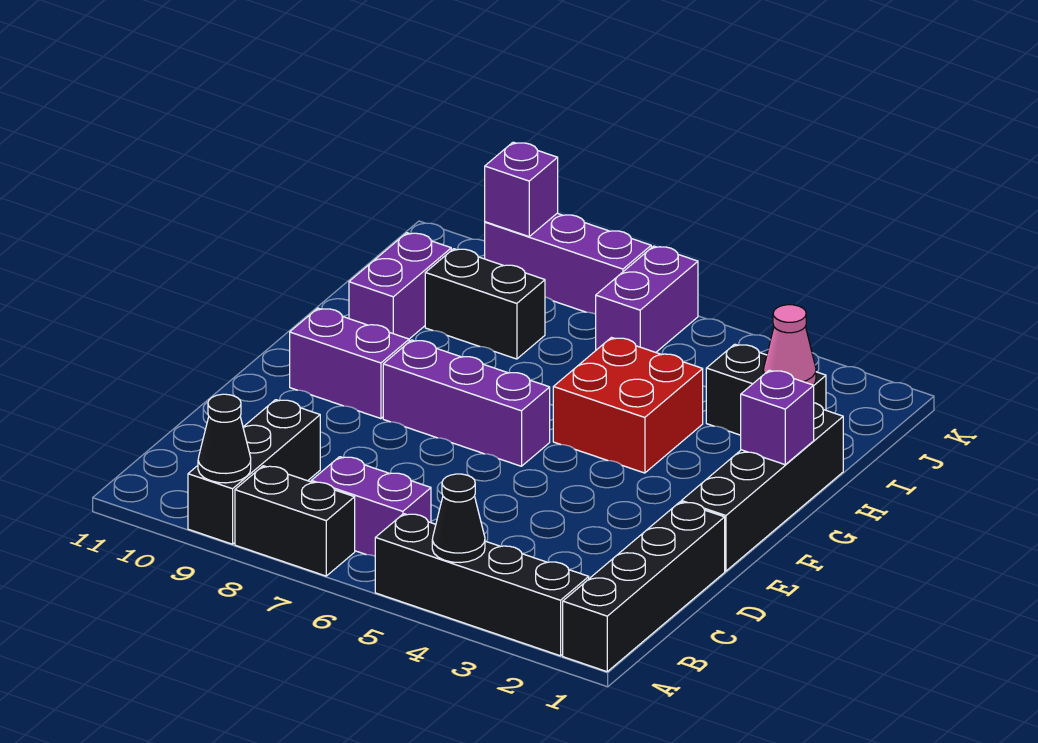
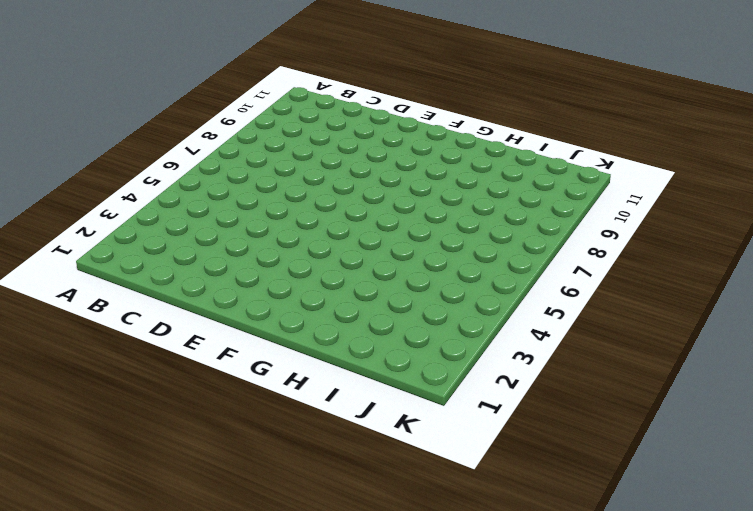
none -> black brick A1:D1 level 1
none -> black brick A2:A5 level 1
none -> black brick A7:A8 level 1

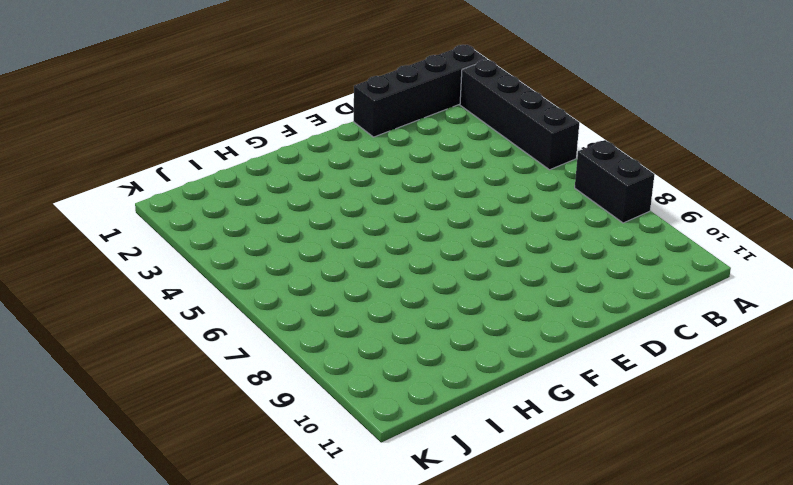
none -> black brick A9:C9 level 1
none -> purple brick B6:B7 level 1
none -> black brick E1:H1 level 1

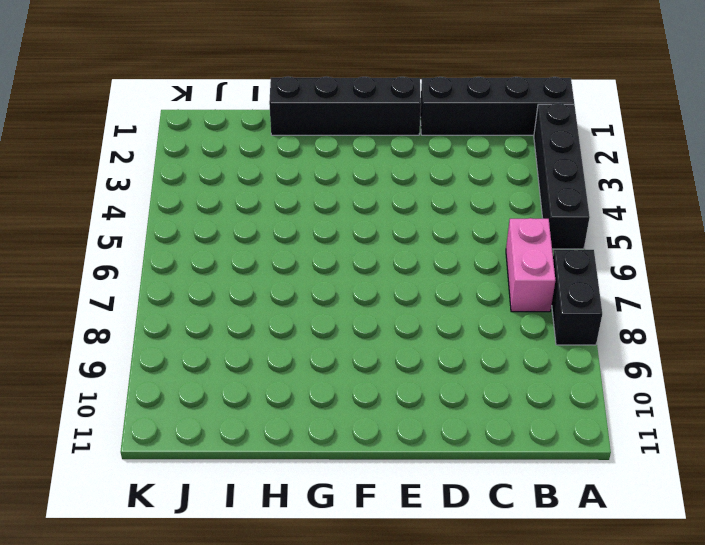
pink brick B6:B7 level 1 -> purple brick B6:B7 level 1
none -> black brick A9:C9 level 1
none -> purple brick F6:F8 level 1
none -> purple brick F9:F10 level 1

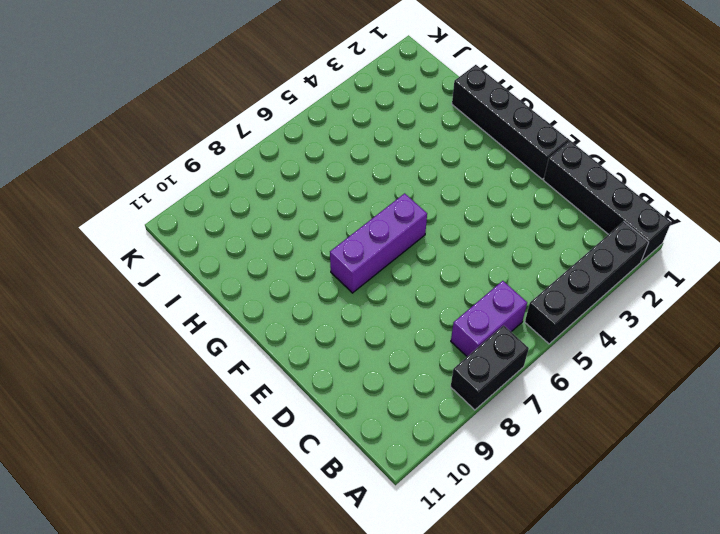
none -> black brick A9:C9 level 1
none -> purple brick F9:F10 level 1
none -> red brick G4:H5 level 1

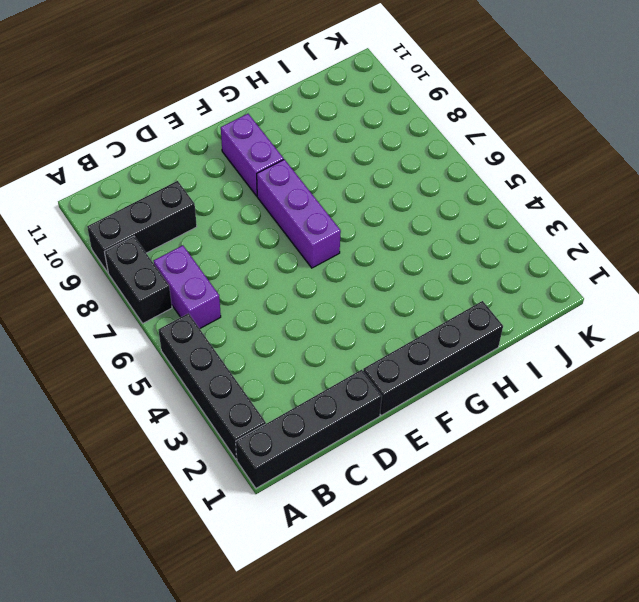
none -> red brick G4:H5 level 1
none -> purple brick H10:I10 level 1
none -> black brick I2:I3 level 1

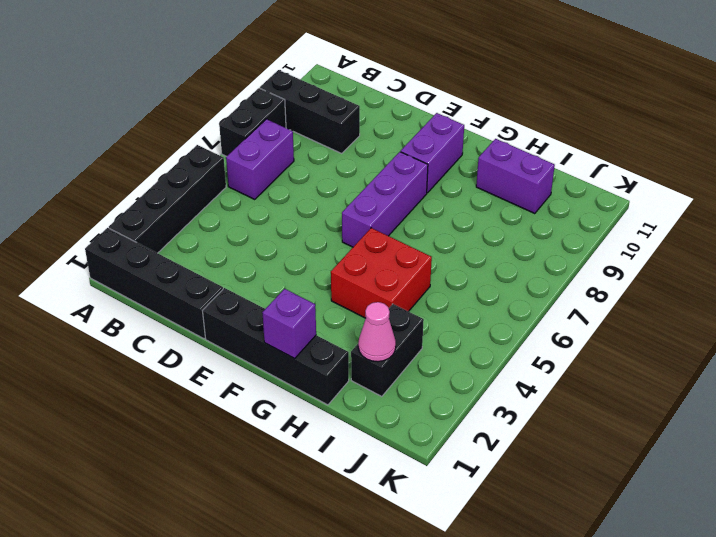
none -> black brick I8:I9 level 1
none -> purple brick J6:K6 level 1
none -> purple brick K7:K9 level 1

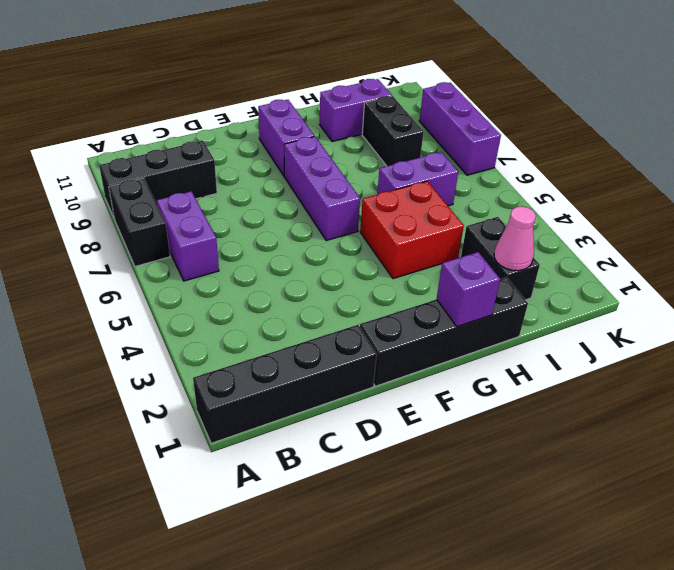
purple brick H6:I6 level 1 -> purple brick J6:K6 level 1
none -> black brick A2:A5 level 1
none -> black cone A4 level 2
none -> black cone A9 level 2

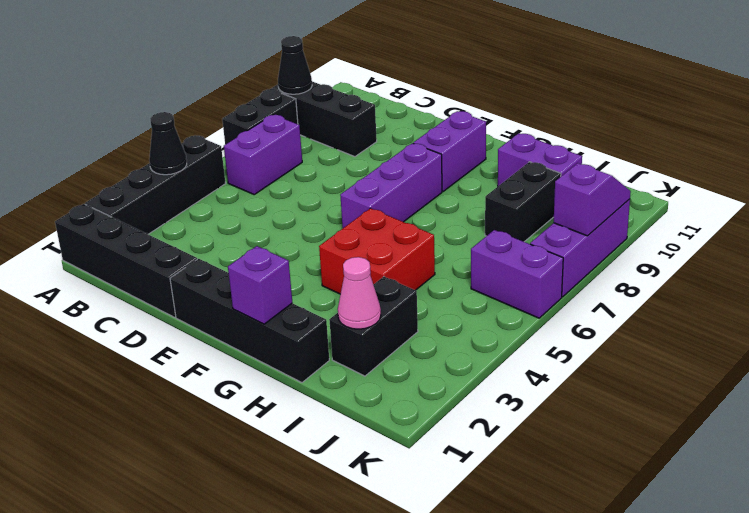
purple slope K8:K9 level 2 top 8 -> purple brick K9 level 2

